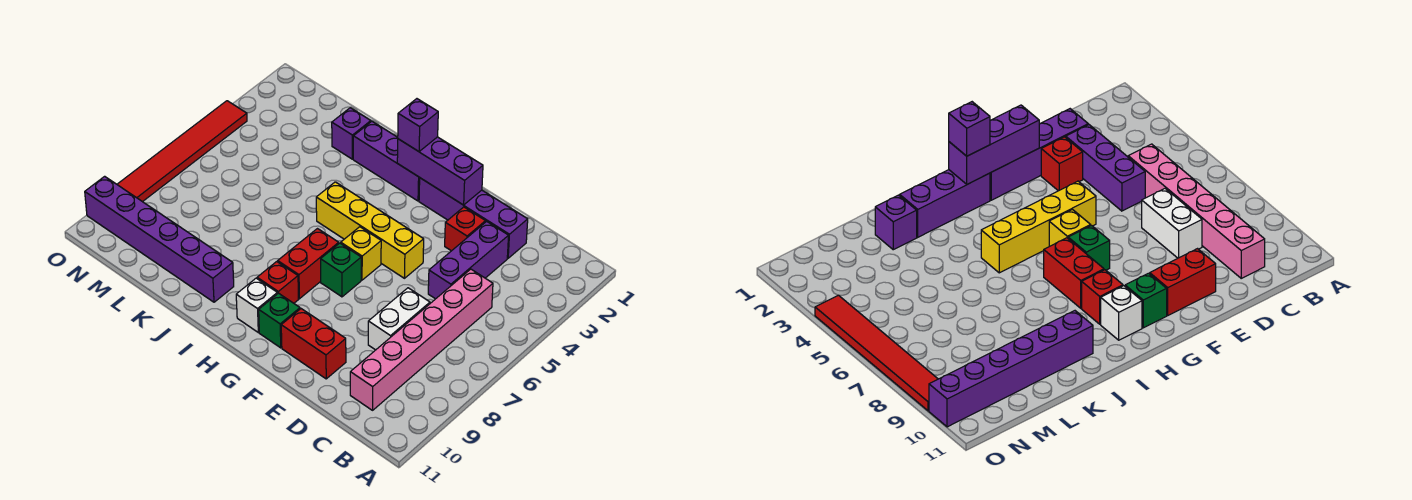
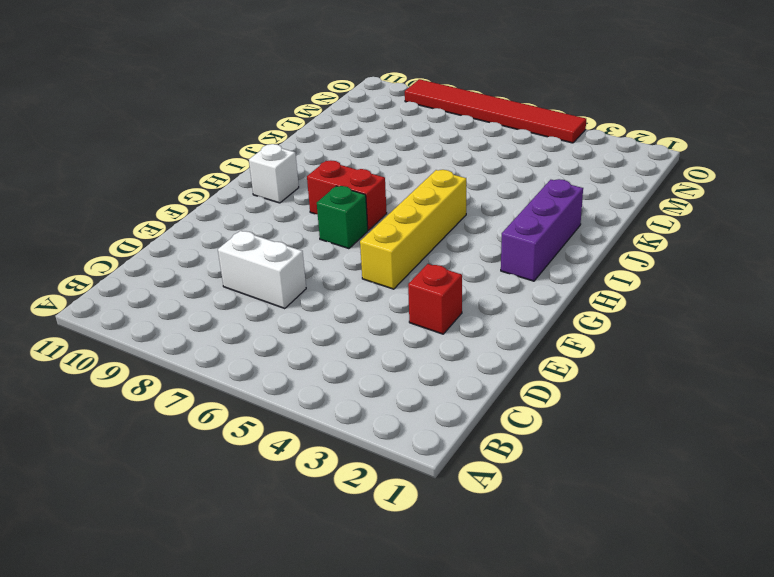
none -> pink brick C5:C10 level 1
none -> purple brick D2:G2 level 1
none -> purple brick D3:D5 level 1

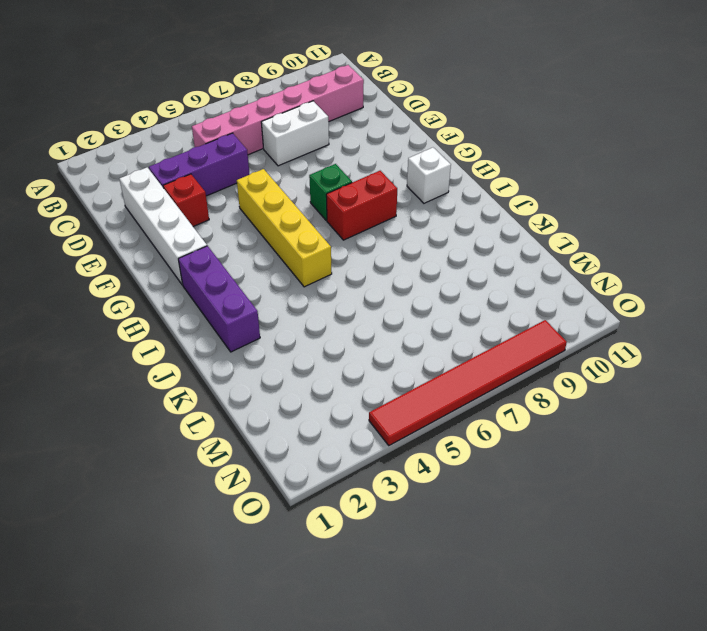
white brick D2:G2 level 1 -> purple brick D2:G2 level 1
none -> red brick E10:F10 level 1
none -> yellow brick G6 level 1
none -> green brick G10 level 1

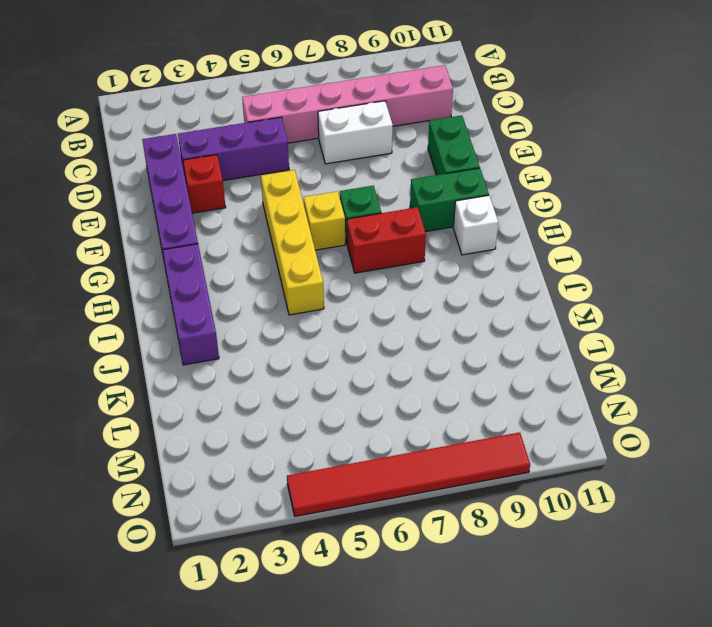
green brick E10:F10 level 1 -> red brick E10:F10 level 1
green brick G9:G10 level 1 -> green brick G10 level 1
none -> red brick H9 level 1
none -> purple brick J10:O10 level 1
none -> purple brick K2 level 1

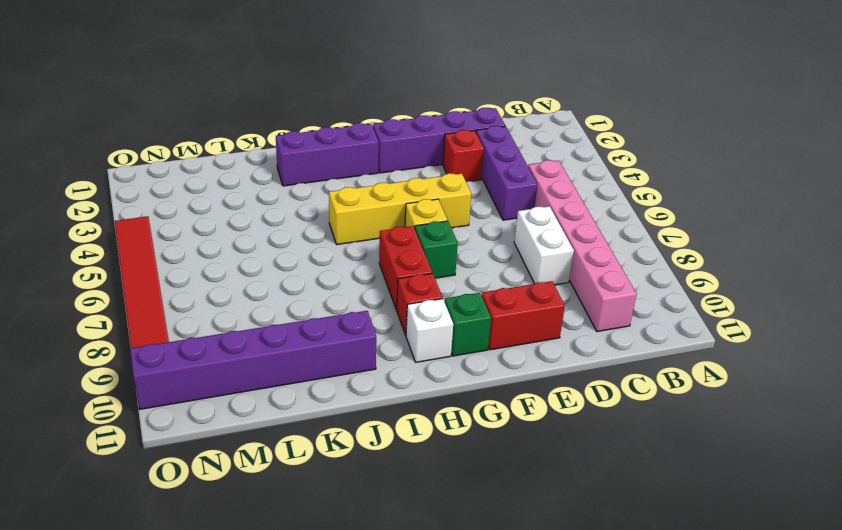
none -> purple brick K2 level 1
none -> purple brick F2:H2 level 2
none -> purple brick H2 level 3

